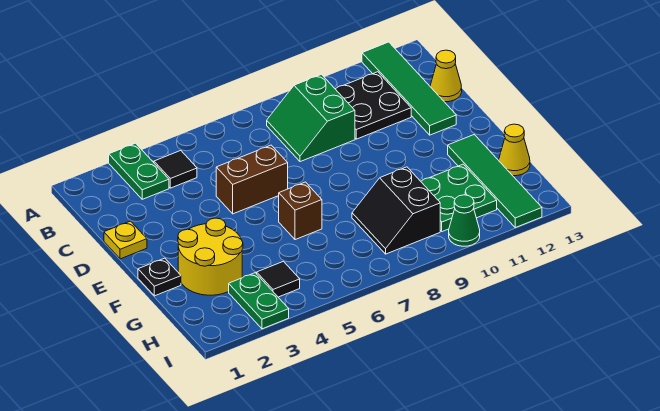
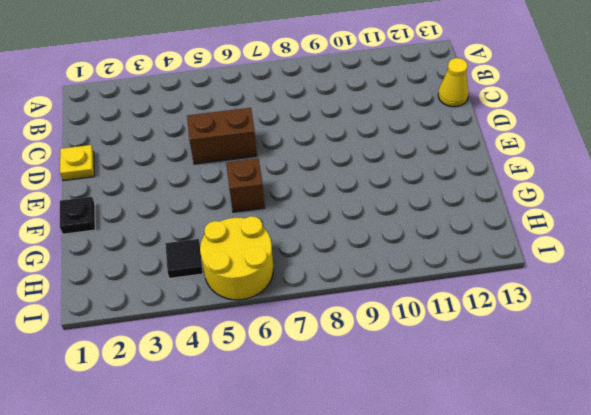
yellow round brick H5:I6 level 1 -> yellow round brick F2:G3 level 1
none -> green plate A3:B3 level 1
none -> green tile A12:D12 level 1
none -> black tile B4 level 1

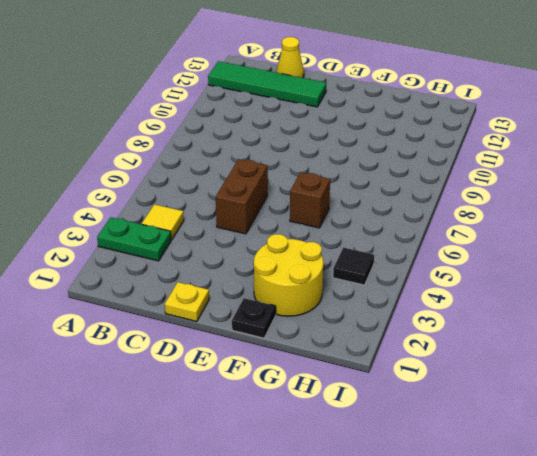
yellow tile B4 level 1 -> black tile B4 level 1
none -> green slope B8:C9 level 1 top 9
none -> black plate B10:C11 level 1
none -> green tile F12:I12 level 1

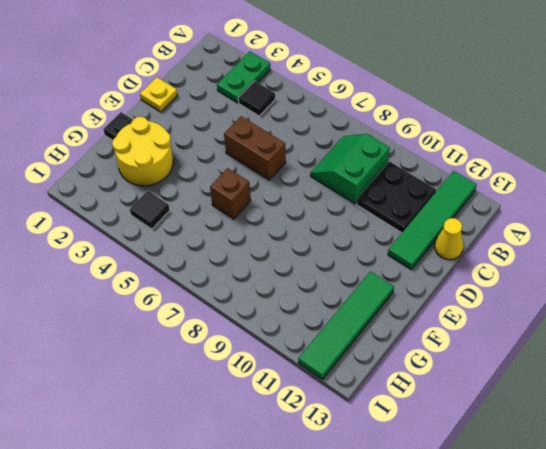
none -> black slope G8:H9 level 1 top 9
none -> green plate G10:H11 level 1
none -> yellow cone G13 level 1

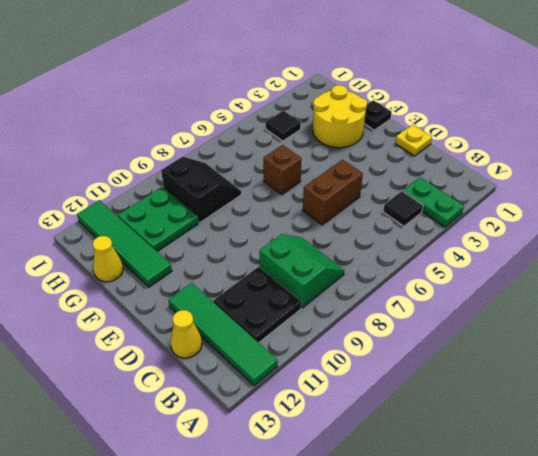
none -> green plate H3:I3 level 1
none -> green cone I10 level 1

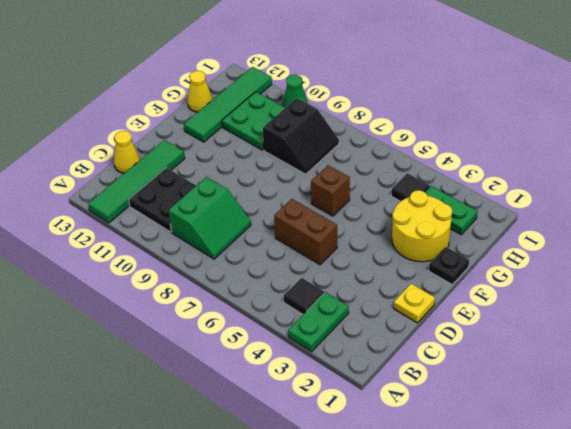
green plate H2:H3 level 1 -> green plate H3:I3 level 1

